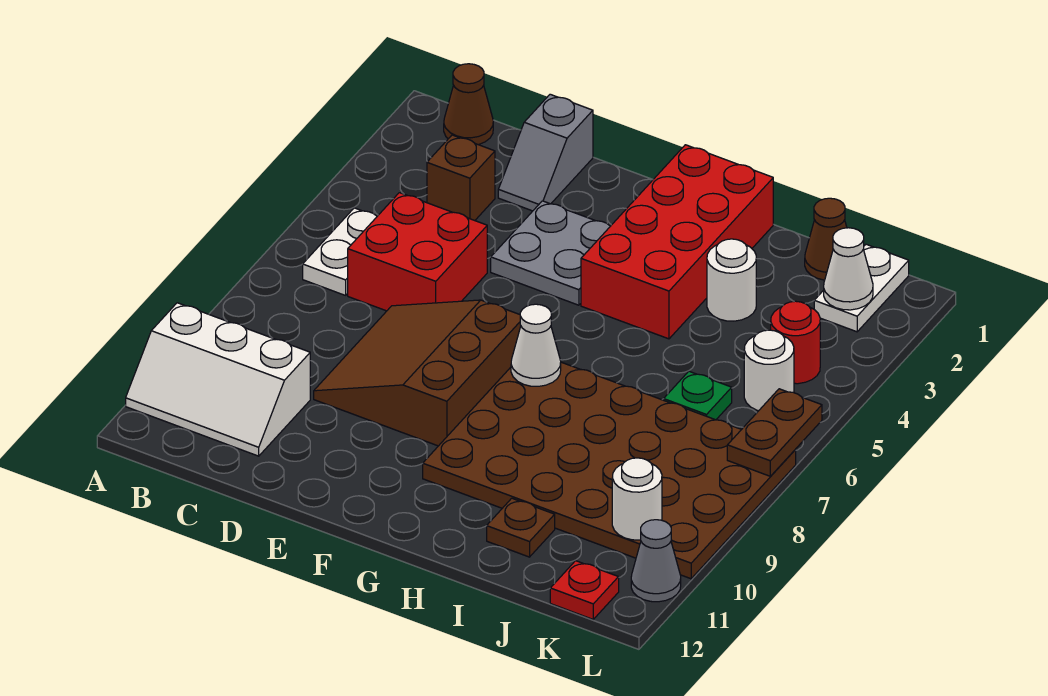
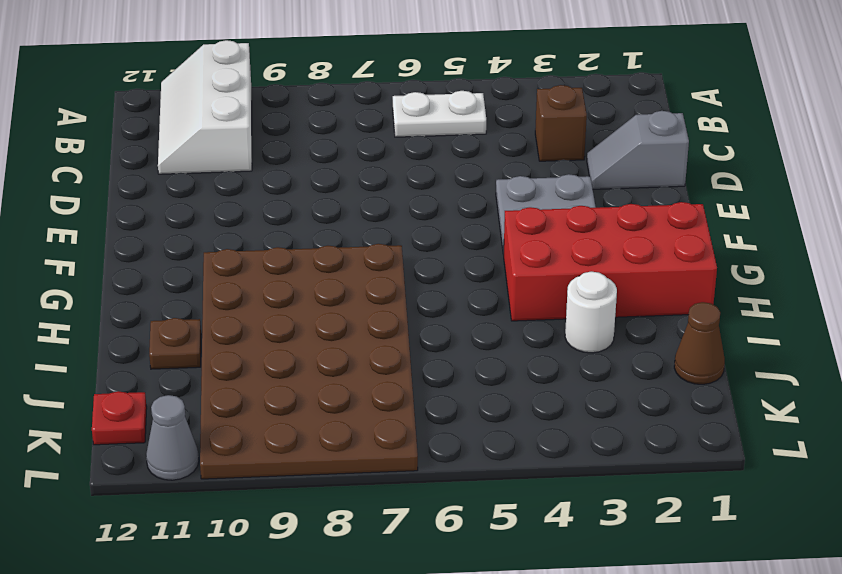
none -> brown cone B1 level 1
none -> red brick C5:D6 level 1
none -> brown slope D7:F9 level 1 top F

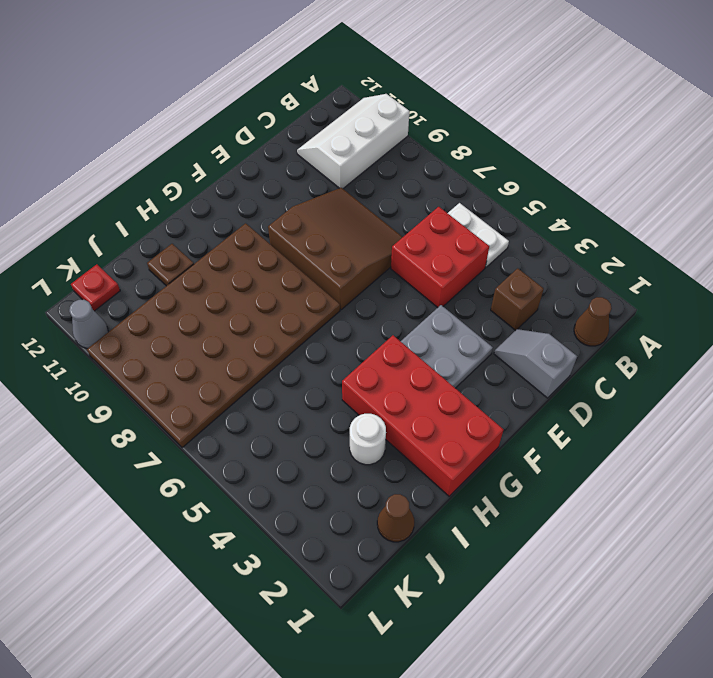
none -> green plate J6 level 1
none -> white plate K1:K2 level 1
none -> red round brick K4 level 1

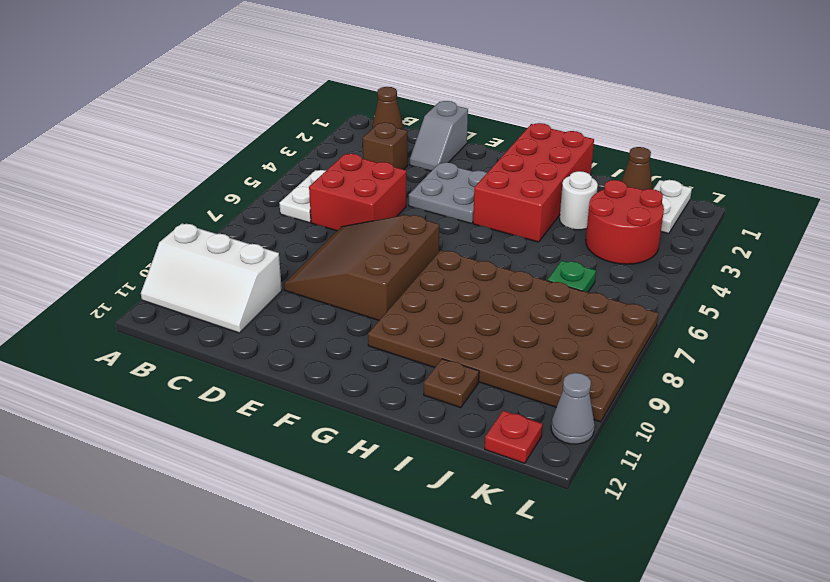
red round brick J3:K4 level 1 -> red round brick K4 level 1
none -> white round brick K5 level 1
none -> white cone G7 level 2
none -> white cone K2 level 2

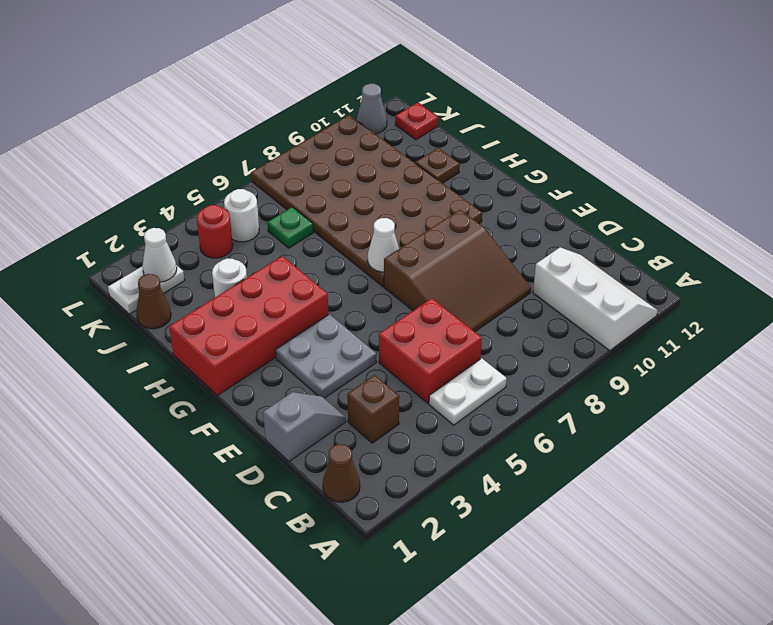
none -> white round brick K10 level 2
none -> brown plate L6:L7 level 2

